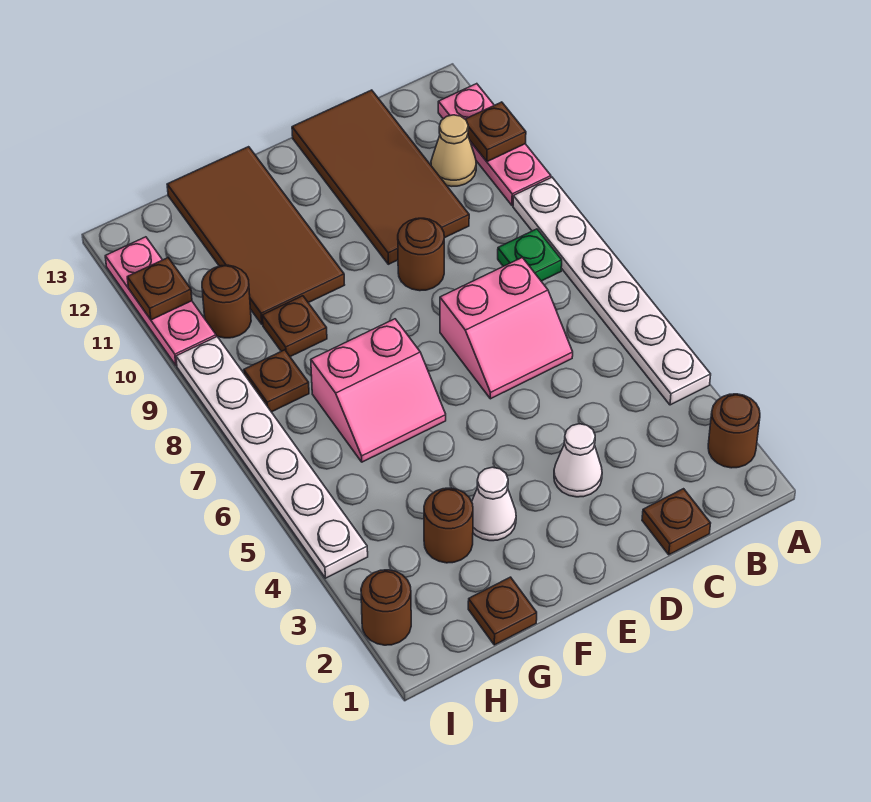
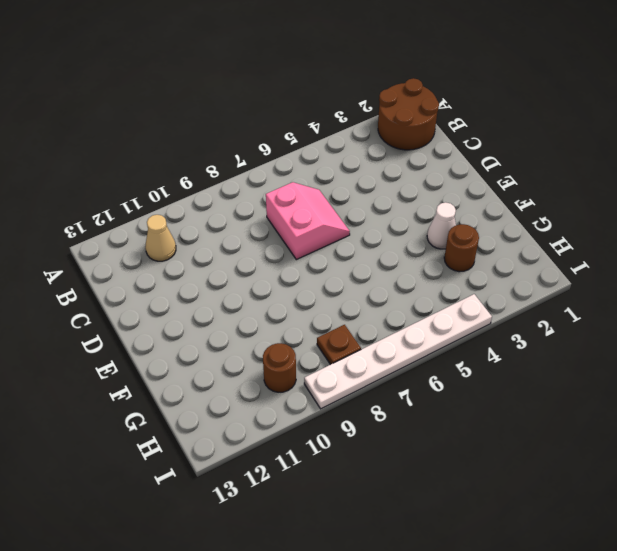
brown round brick A1:B2 level 1 -> brown round brick A2 level 1
none -> white plate A4:A9 level 1
none -> pink plate A10:A12 level 1
none -> green plate B8 level 1

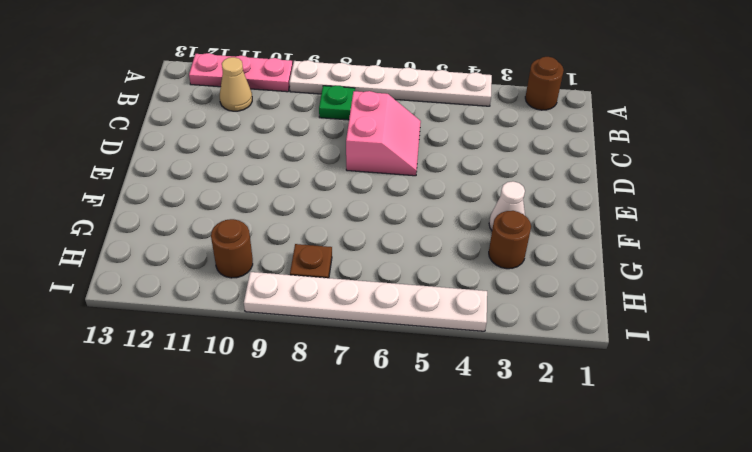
none -> brown plate C1 level 1
none -> brown tile C10:D13 level 1
none -> white cone D3 level 1

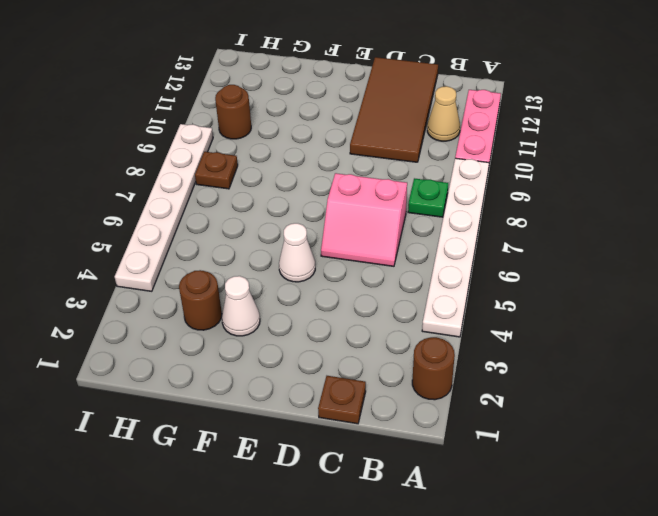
white cone E5 level 1 -> white cone D3 level 1
none -> brown round brick D9 level 1
none -> pink slope F6:G7 level 1 top 7
none -> brown tile F10:G13 level 1

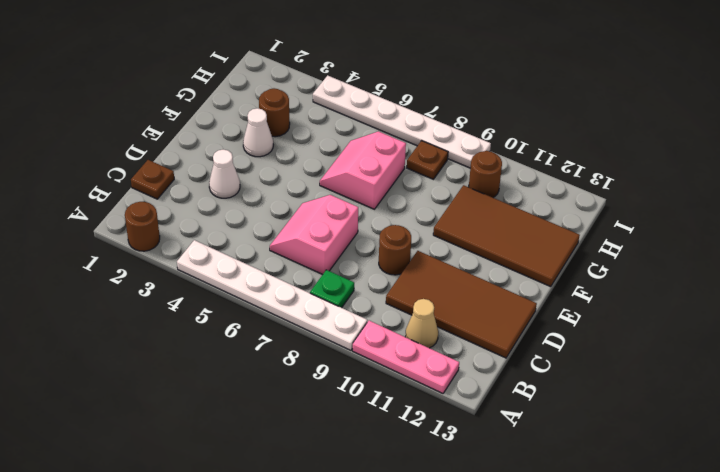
none -> brown plate G1 level 1
none -> brown plate G9 level 1
none -> brown round brick I2 level 1

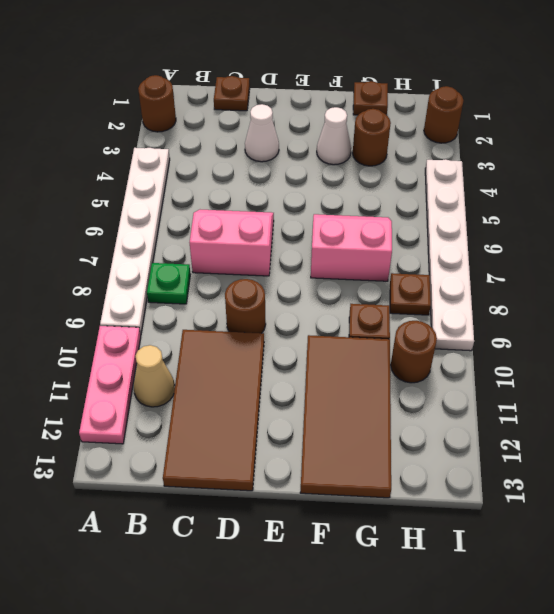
none -> pink plate I10:I12 level 1
none -> brown plate A11 level 2
none -> brown plate I11 level 2

